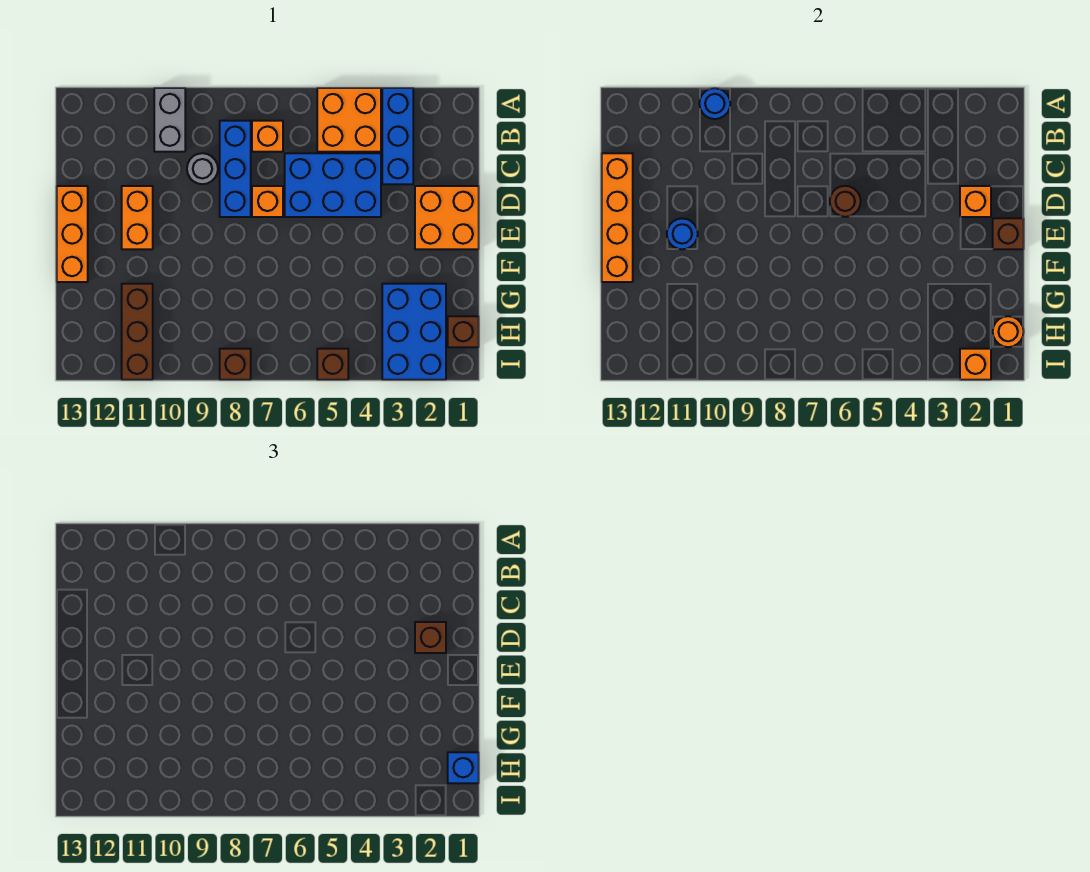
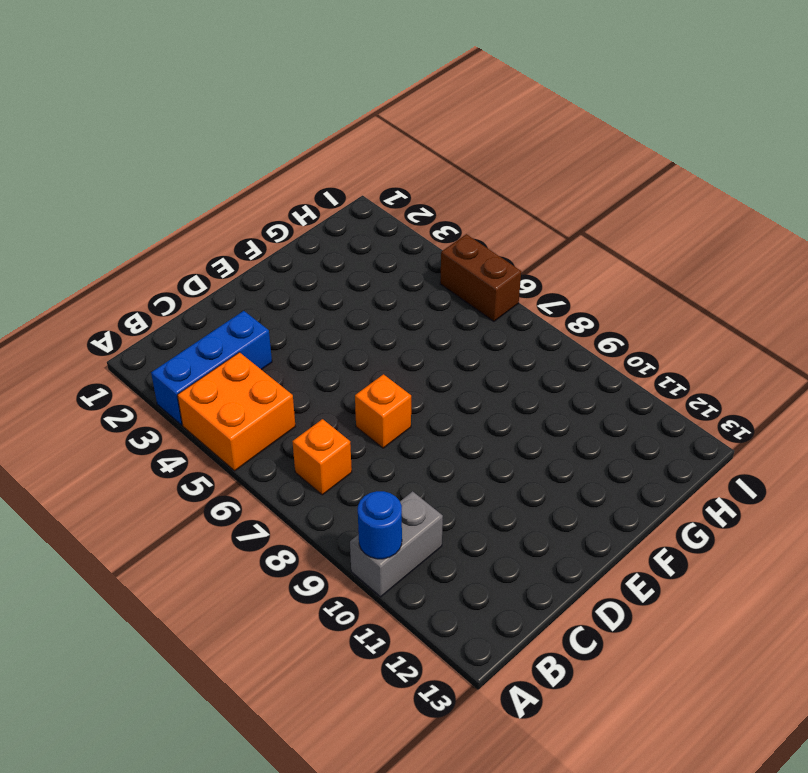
brown brick I5:I6 level 1 -> brown brick I5 level 1
none -> blue brick B8:D8 level 1
none -> blue brick C4:D6 level 1
none -> grey round brick C9 level 1

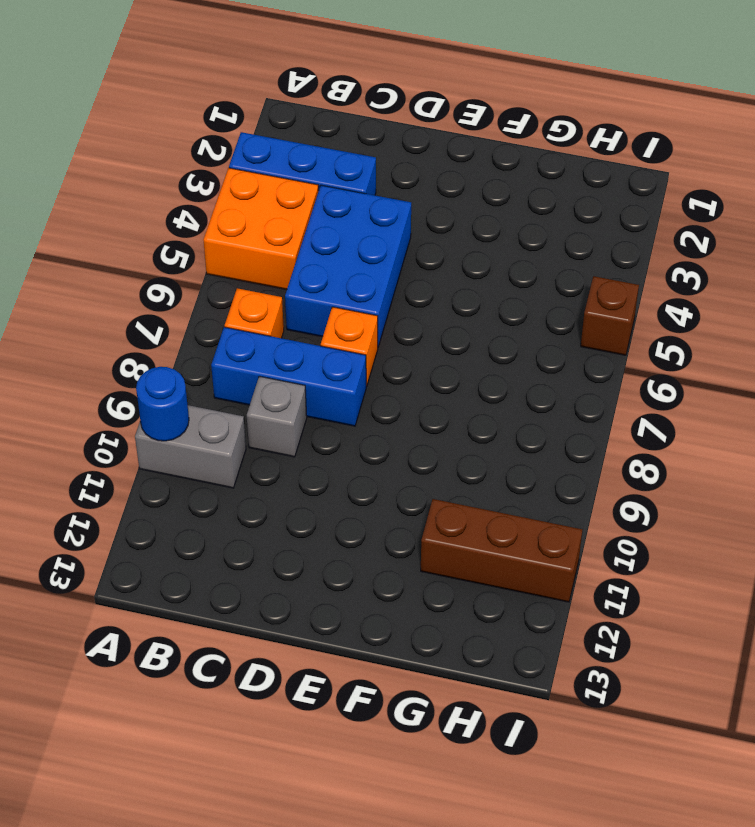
grey brick C9 level 1 -> grey round brick C9 level 1
none -> orange brick D1:E2 level 1
none -> orange brick D11:E11 level 1
none -> orange brick D13:F13 level 1

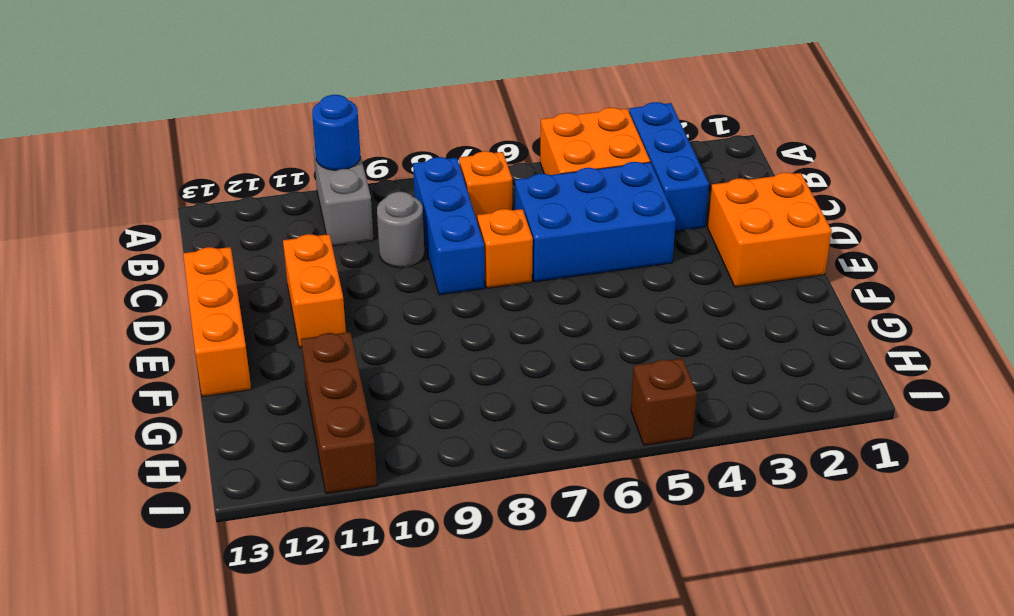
none -> blue brick G2:I3 level 1
none -> brown brick H1 level 1
none -> brown brick I8 level 1

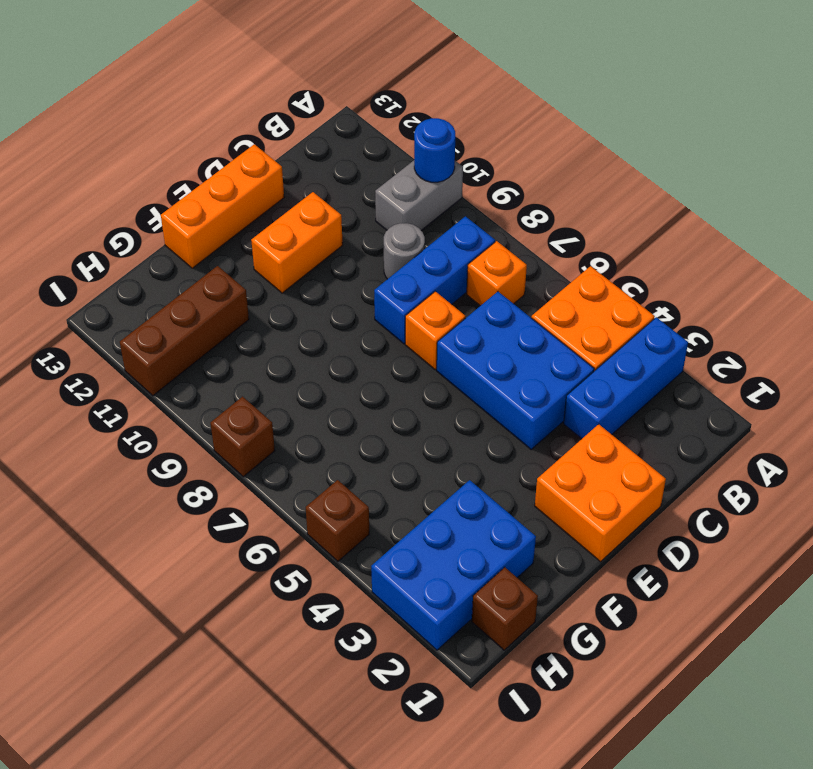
none -> orange brick C13:F13 level 2
none -> orange brick D2 level 2
none -> brown round brick D6 level 2

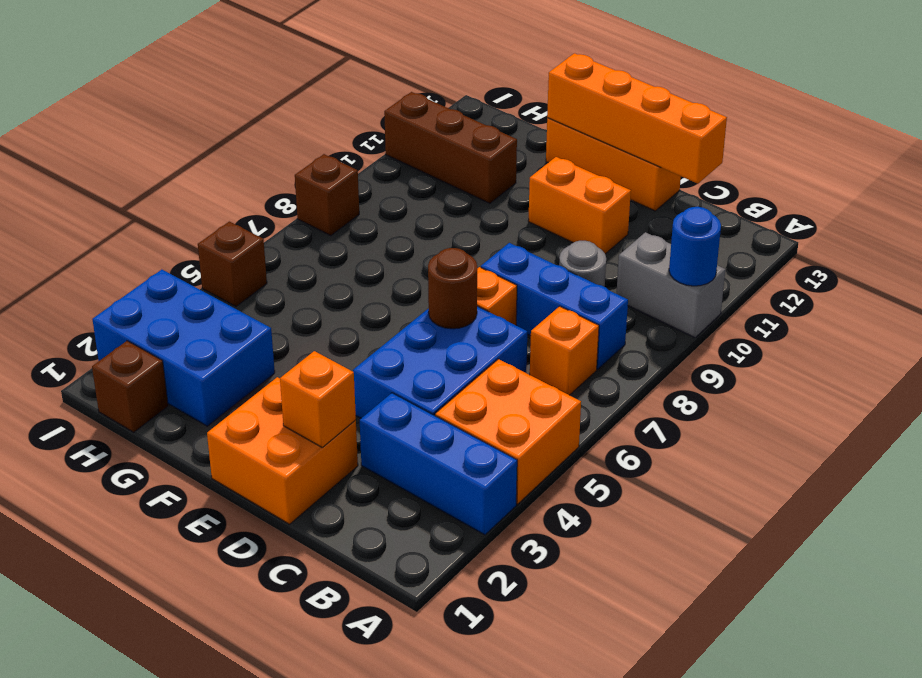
none -> brown brick E1 level 2
none -> blue round brick E11 level 2
none -> orange round brick H1 level 2

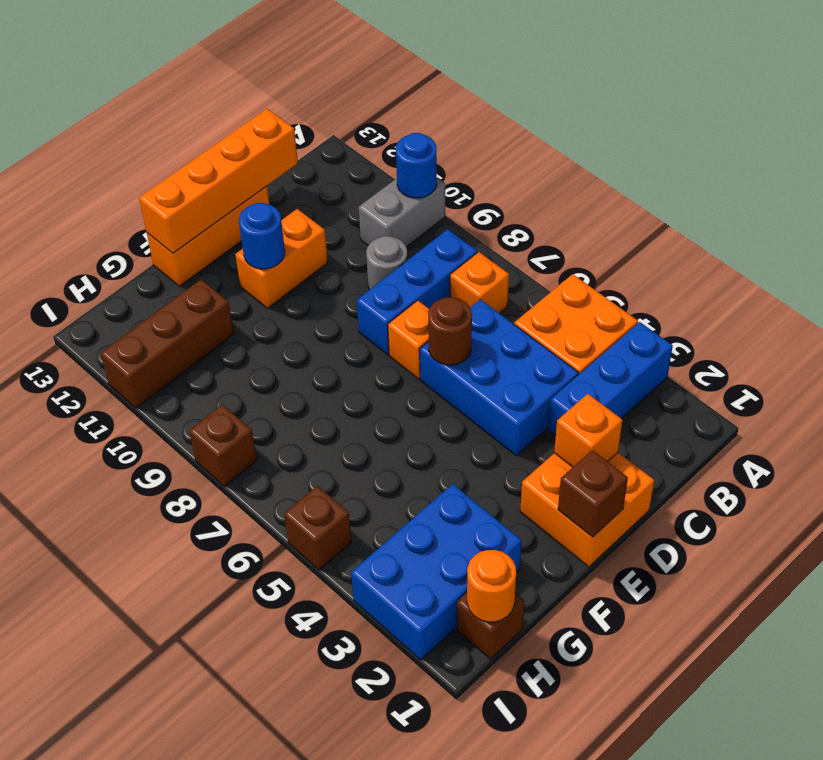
none -> orange brick I2 level 2
none -> brown brick D2 level 3
none -> blue brick H1 level 3

